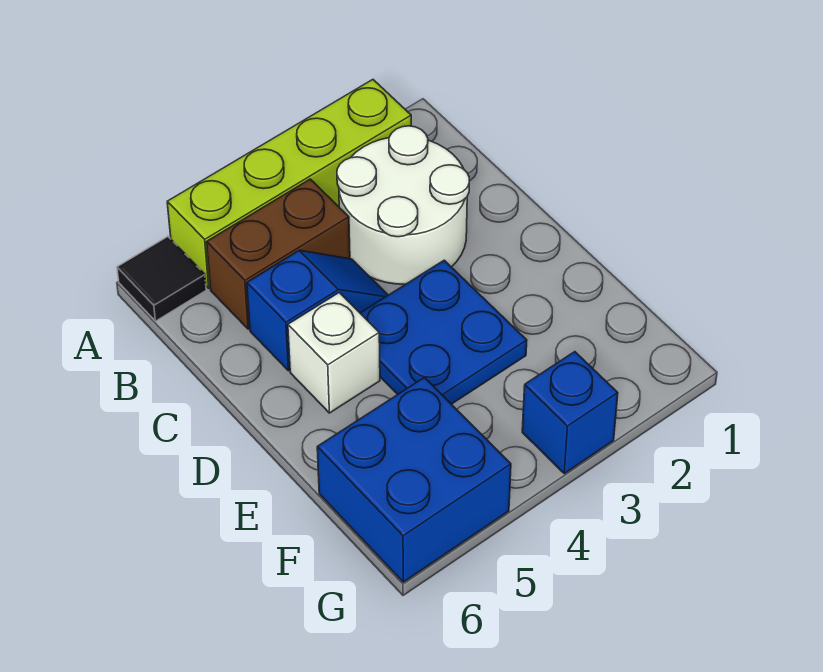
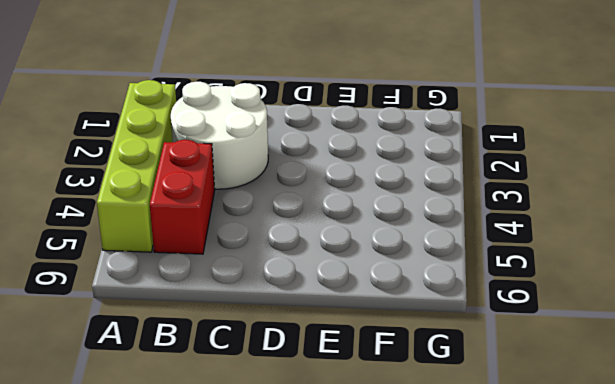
red brick B4:B5 level 1 -> brown brick B4:B5 level 1
none -> black tile A6 level 1
none -> blue slope C4:C5 level 1 top 5

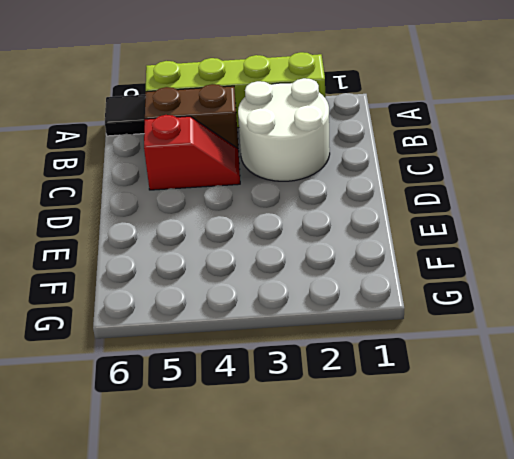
red slope C4:C5 level 1 top 5 -> blue slope C4:C5 level 1 top 5
none -> blue plate D3:E4 level 1
none -> white brick D5 level 1

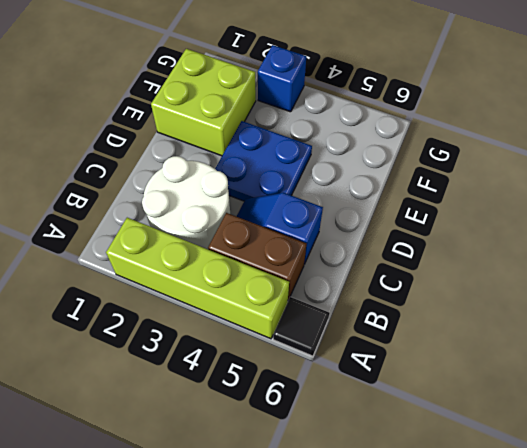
lime brick E1:F2 level 1 -> none
none -> white brick D5 level 1
none -> blue brick F5:G6 level 1

